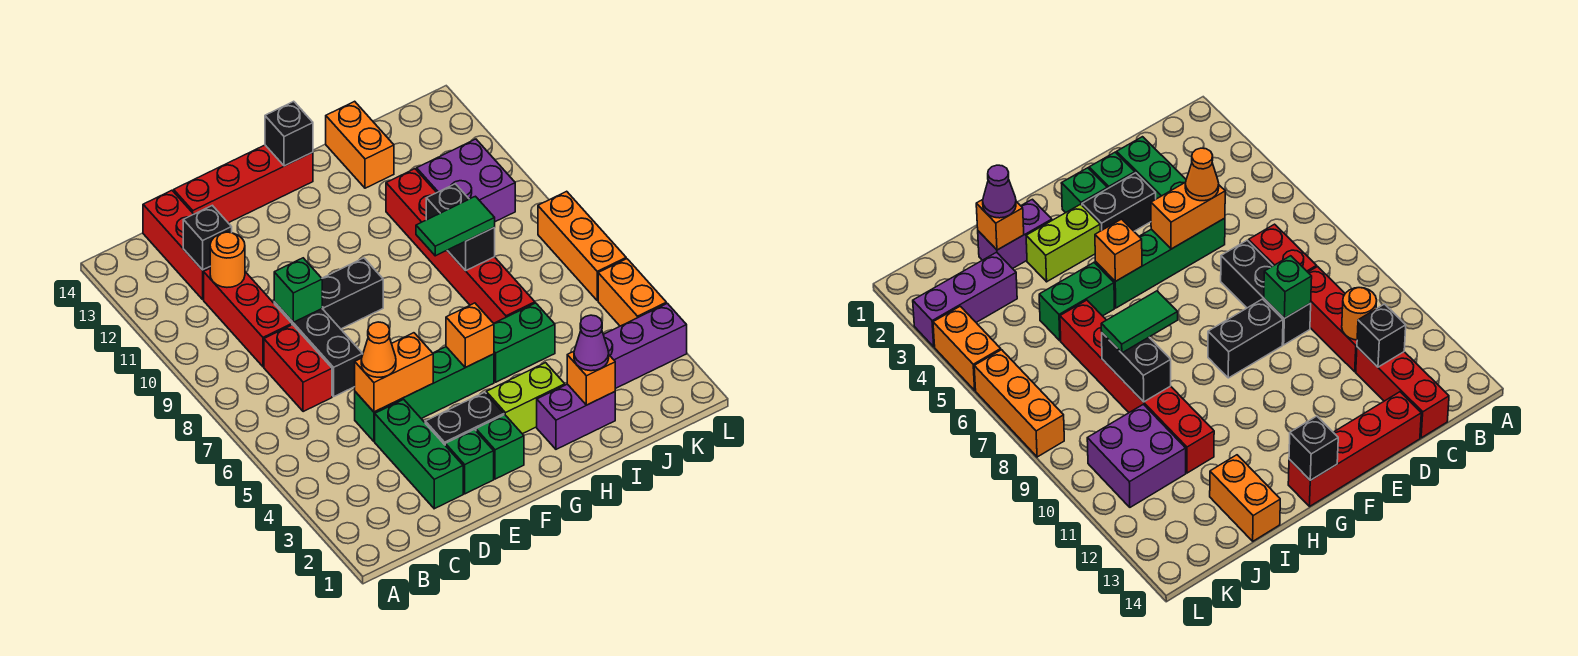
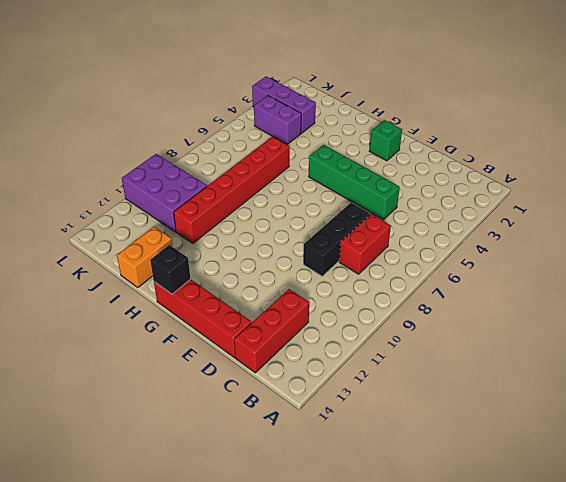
purple brick J4:K4 level 1 -> purple brick H2:I2 level 1
purple brick J10:L11 level 1 -> purple brick J10:K11 level 1
none -> red brick C9:C11 level 1
none -> green brick D2:D4 level 1
none -> green brick E2 level 1
none -> black brick E3:F3 level 1

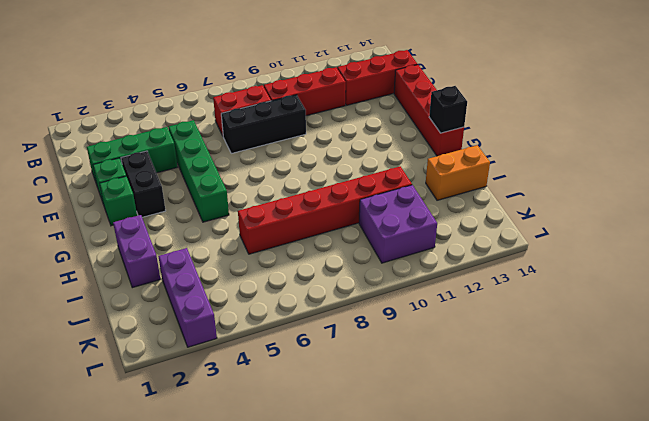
none -> black brick E9:F9 level 1
none -> lime brick G3:H3 level 1
none -> green brick H5:I5 level 1
none -> orange brick L4:L5 level 1

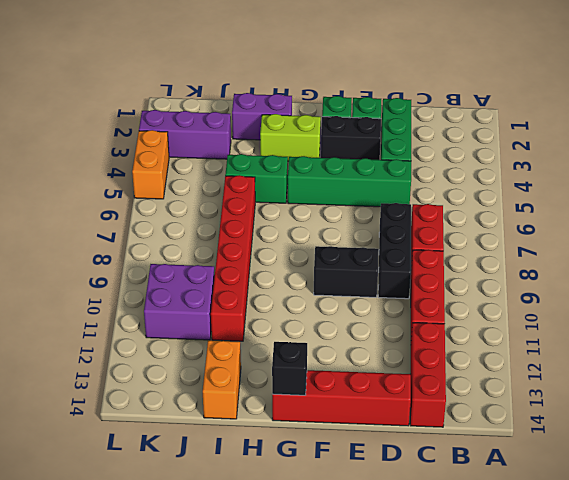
none -> orange brick L6:L8 level 1
none -> orange round brick C11 level 2
none -> black brick C12 level 2
none -> orange brick D5:E5 level 2

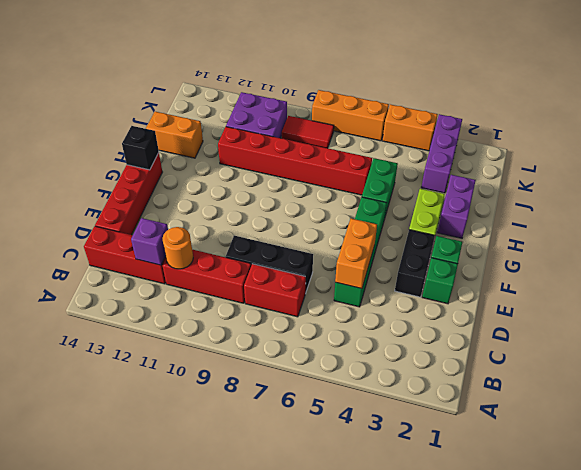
purple brick C12 level 2 -> black brick C12 level 2
red tile K8:K9 level 1 -> none
none -> green brick D2:D4 level 1
none -> black brick E9:F9 level 1
none -> green brick D9 level 2
none -> orange brick G5 level 2

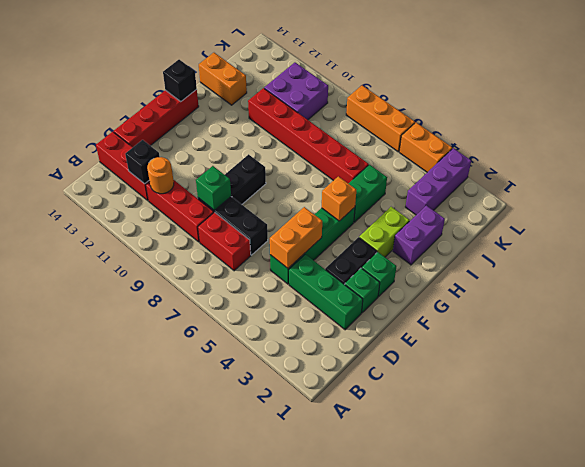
none -> orange brick I2 level 2
none -> black brick I8:I9 level 2
none -> orange cone D5 level 3
none -> green tile H8:I8 level 3

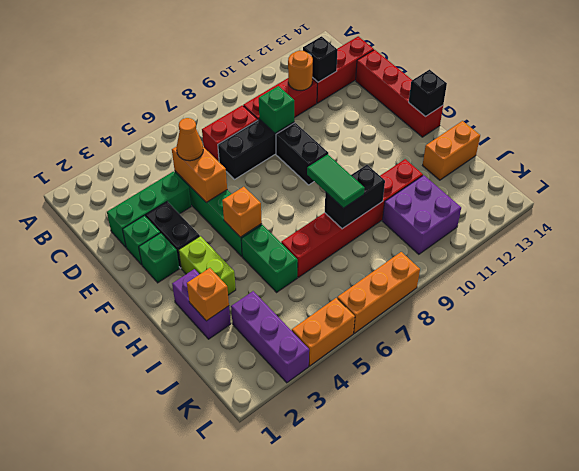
none -> purple cone I2 level 3

